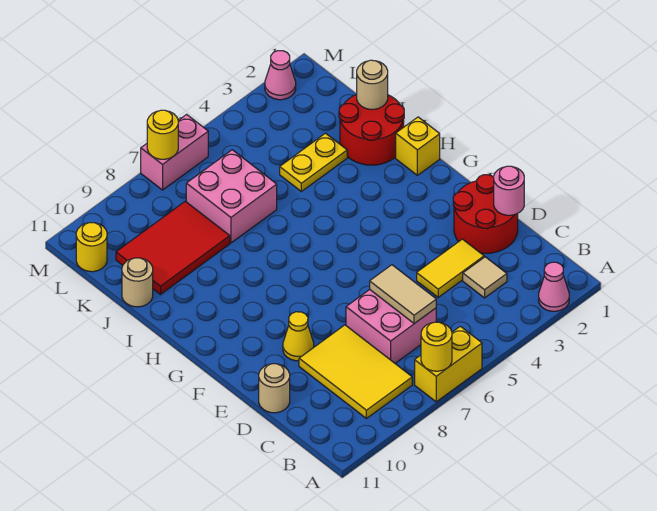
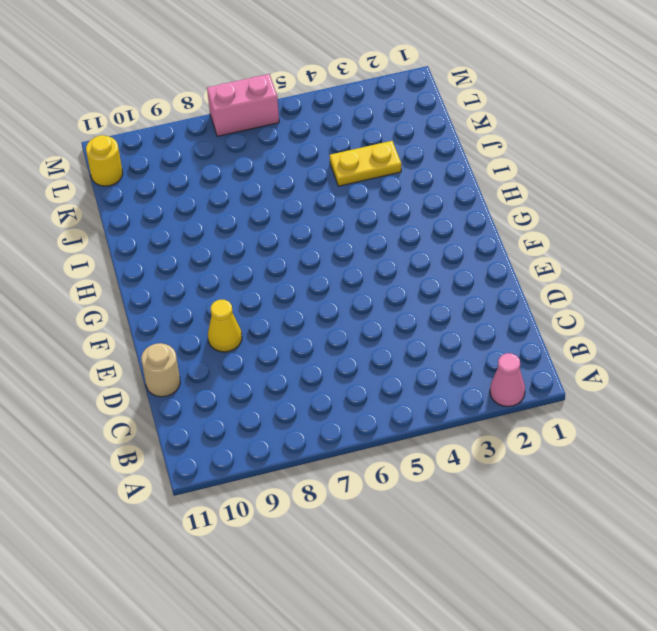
none -> yellow brick A6:A7 level 1
none -> yellow tile B8:D9 level 1
none -> tan tile C3 level 1

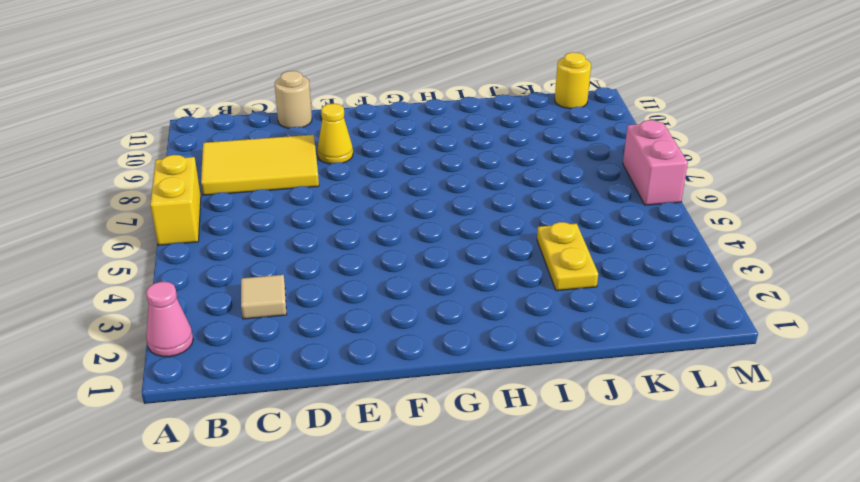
none -> pink brick C6:D7 level 1
none -> red round brick D1:E2 level 1
none -> yellow tile D3:D4 level 1

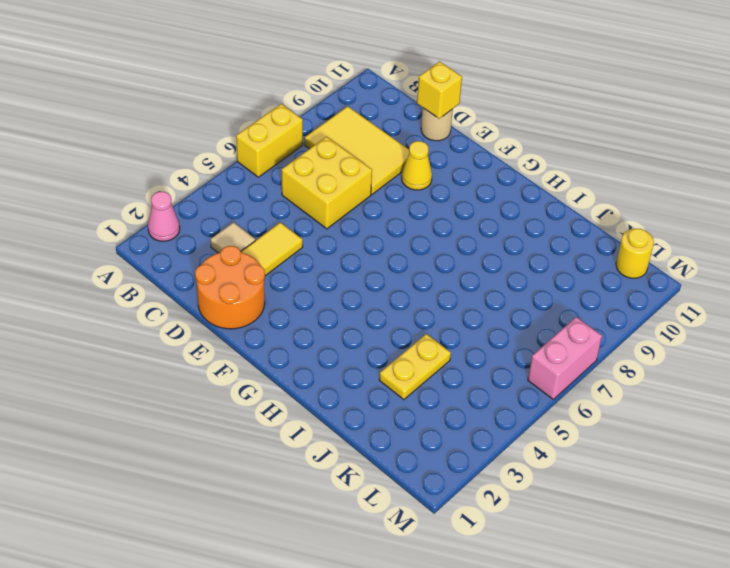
yellow brick C6:D7 level 1 -> pink brick C6:D7 level 1
orange round brick D1:E2 level 1 -> red round brick D1:E2 level 1
yellow brick D11 level 2 -> yellow brick H1 level 1
none -> red round brick I1:J2 level 1
none -> pink brick J6:K7 level 1
none -> red tile J8:K10 level 1

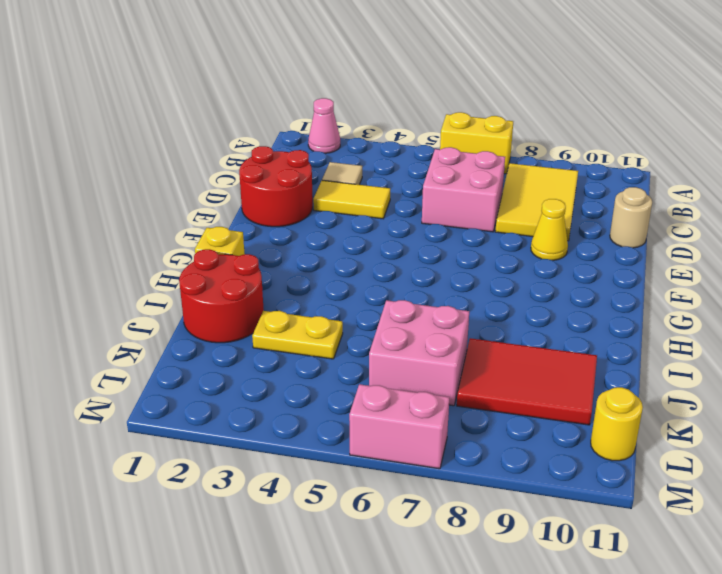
none -> tan round brick J11 level 1
none -> pink cone M2 level 1
none -> yellow round brick A7 level 2

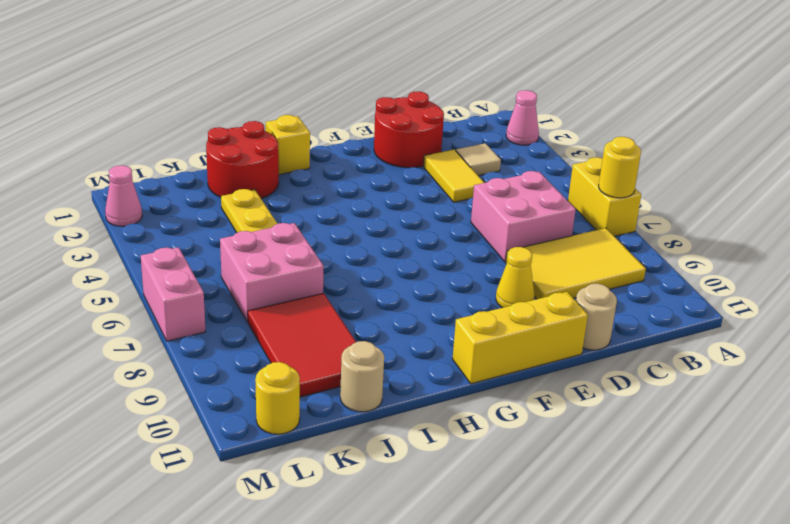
yellow brick E11:G11 level 1 -> none
none -> tan tile C6:D6 level 2
none -> pink round brick D1 level 2
none -> tan round brick J1 level 2

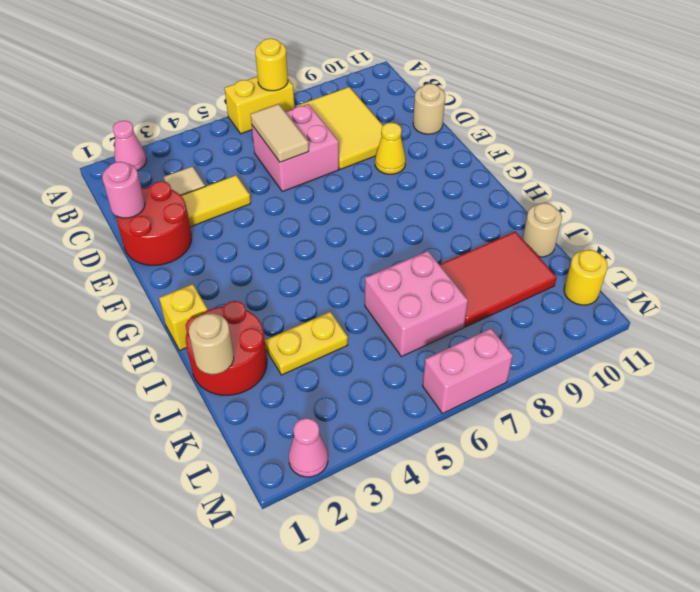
none -> yellow round brick M7 level 2

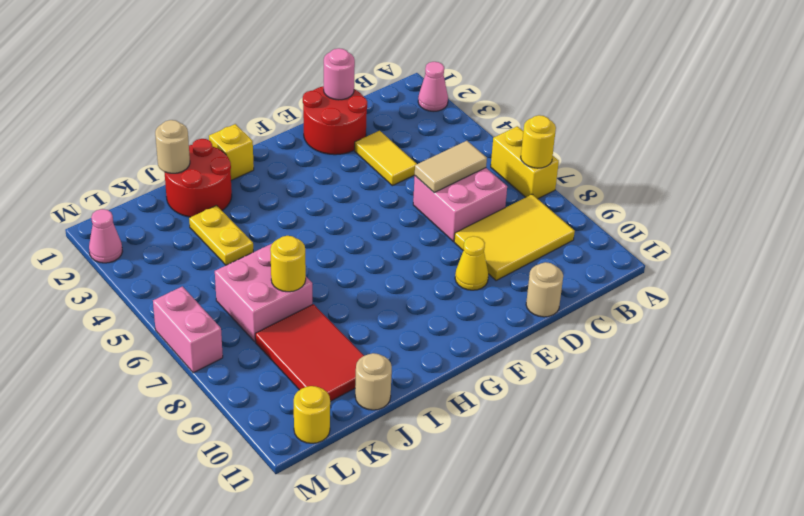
yellow round brick J7 level 2 -> yellow round brick M7 level 2
none -> tan tile C3 level 1

